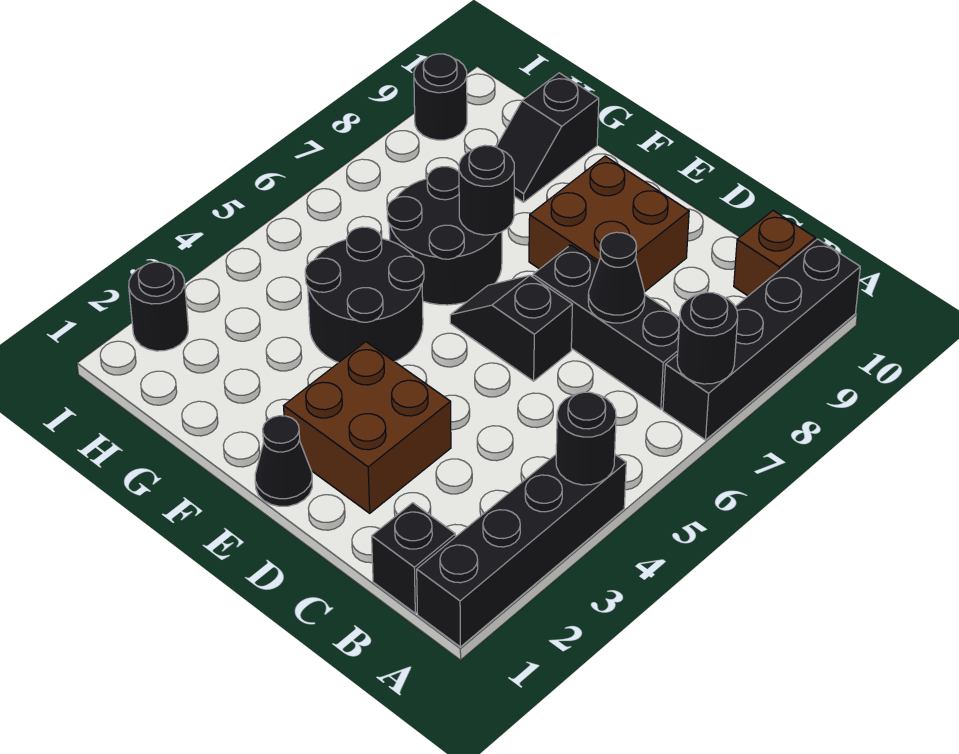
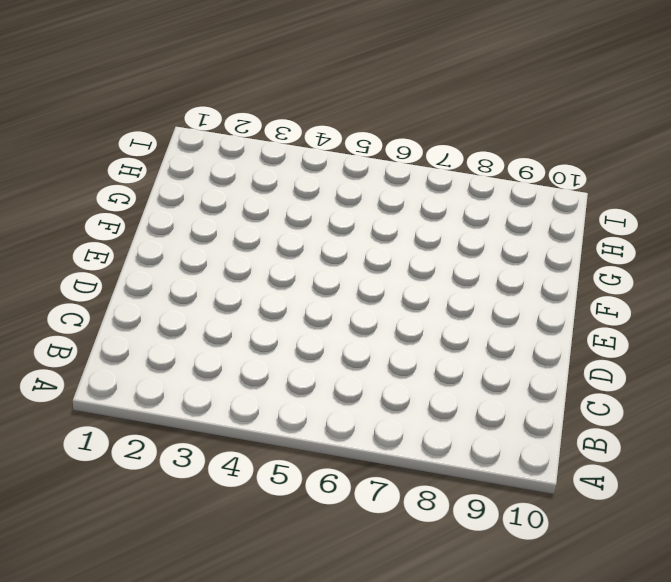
none -> black brick A1:A4 level 1
none -> black brick A7:A10 level 1
none -> black brick B1 level 1

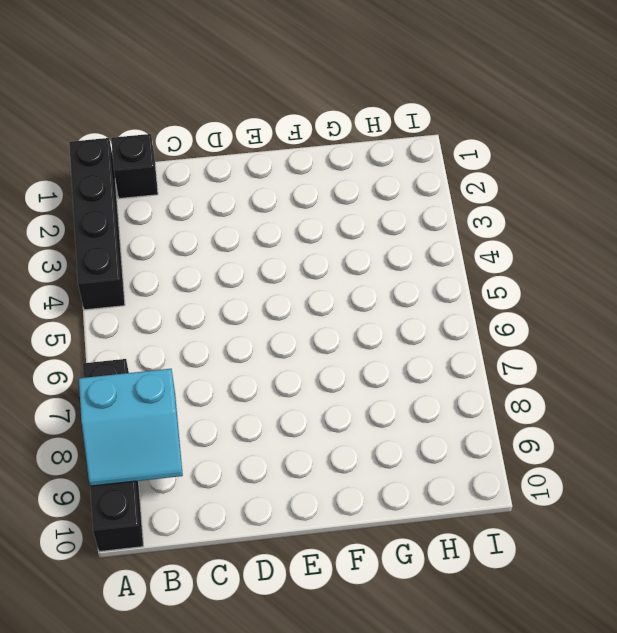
cyan slope A8:B9 level 2 top 8 -> none
none -> black brick B7:D7 level 1
none -> brown brick B10 level 1
none -> brown brick D2:E3 level 1

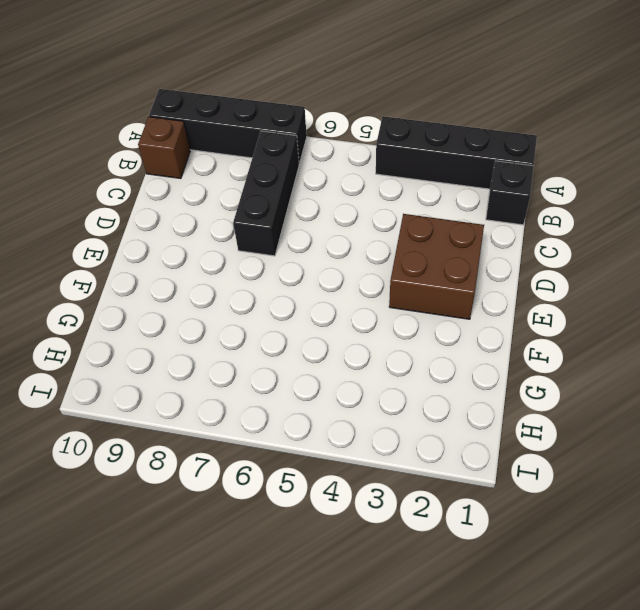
none -> black slope D6:E6 level 1 top D
none -> brown brick D8:E9 level 1
none -> black cone E1 level 1

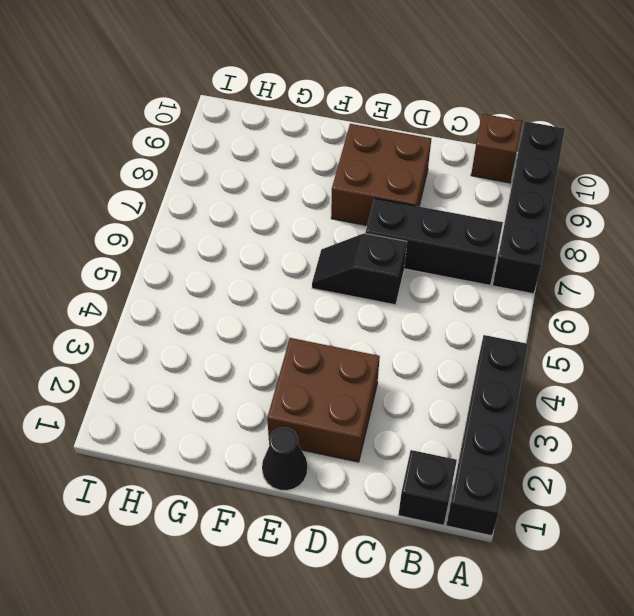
none -> black round brick F4:G5 level 1
none -> black round brick F6:G7 level 1
none -> black slope G9:G10 level 1 top 10

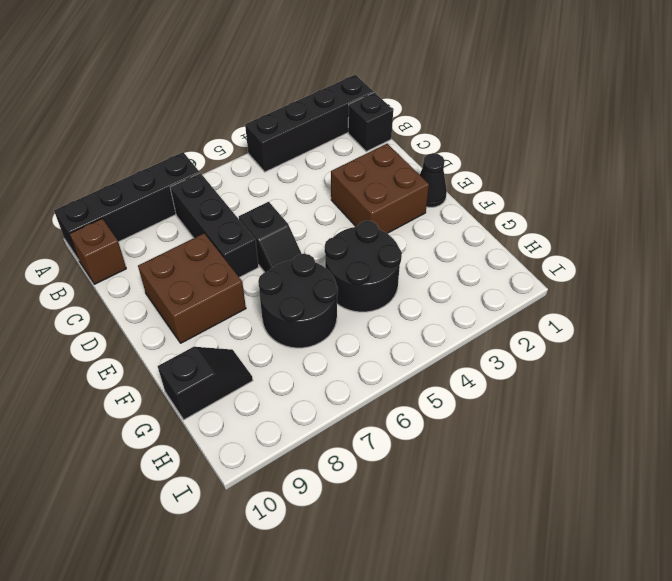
none -> black round brick I2 level 1
none -> black round brick I9 level 1
none -> black round brick A4 level 2

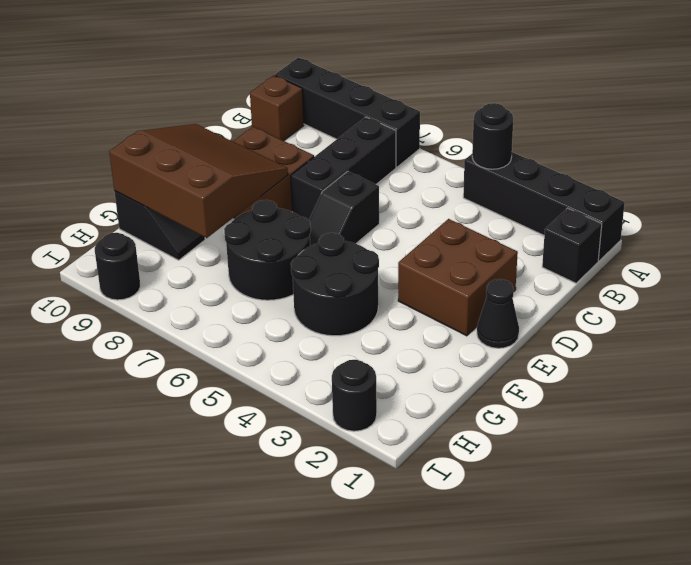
brown slope E8:G10 level 2 top G -> none
none -> black round brick A7 level 2
none -> black cone C7 level 2
none -> black round brick F7 level 2

